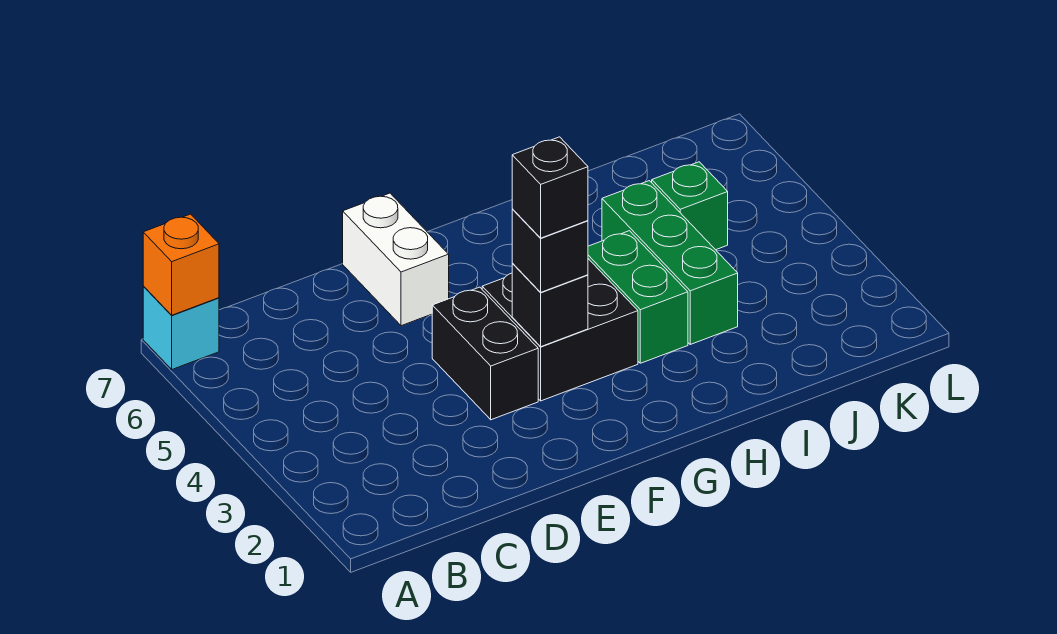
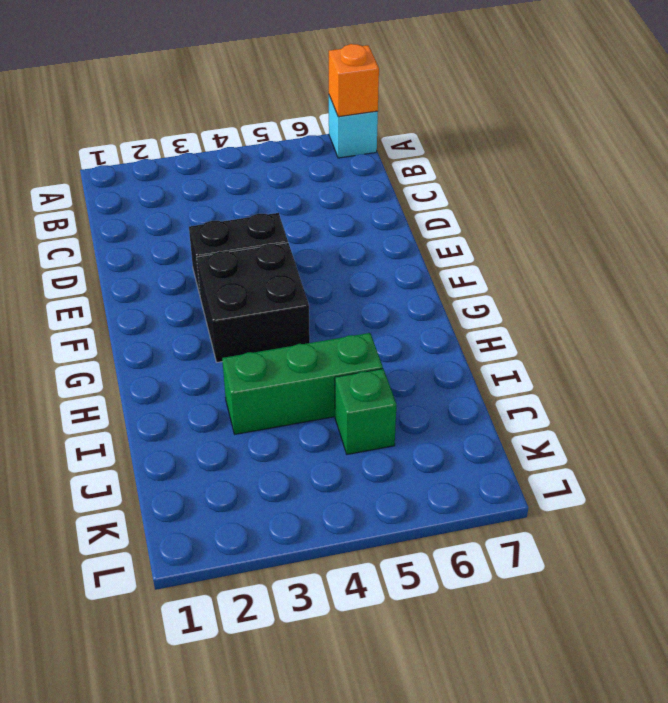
none -> white brick E6:E7 level 1
none -> green brick H3:H4 level 1

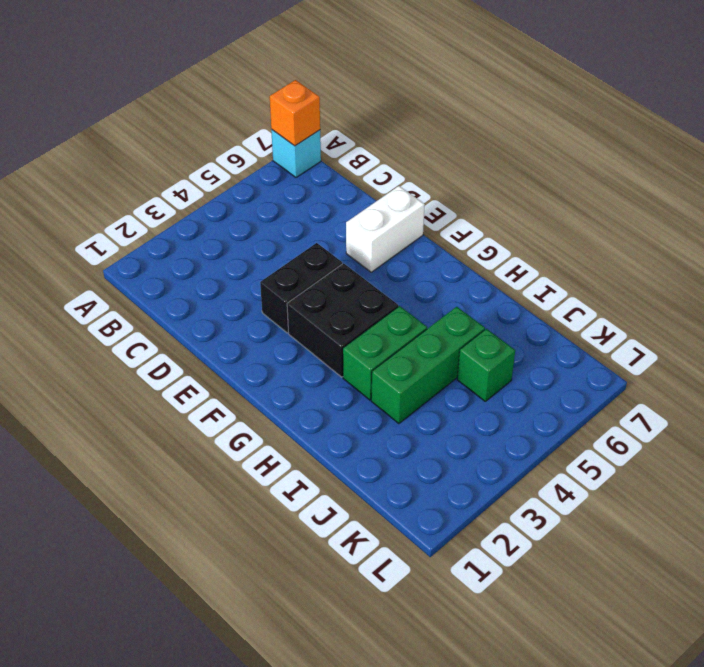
none -> black brick F3 level 2
none -> black brick F3 level 3

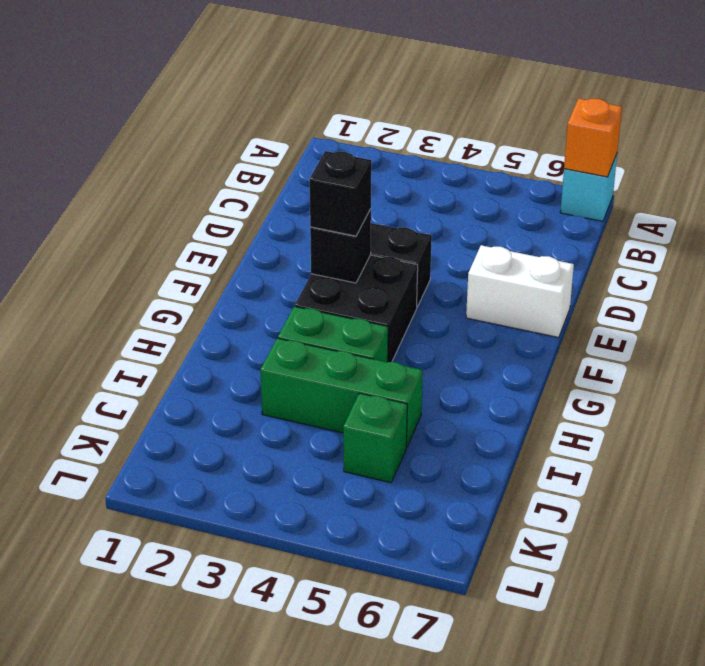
none -> black brick F3 level 4

